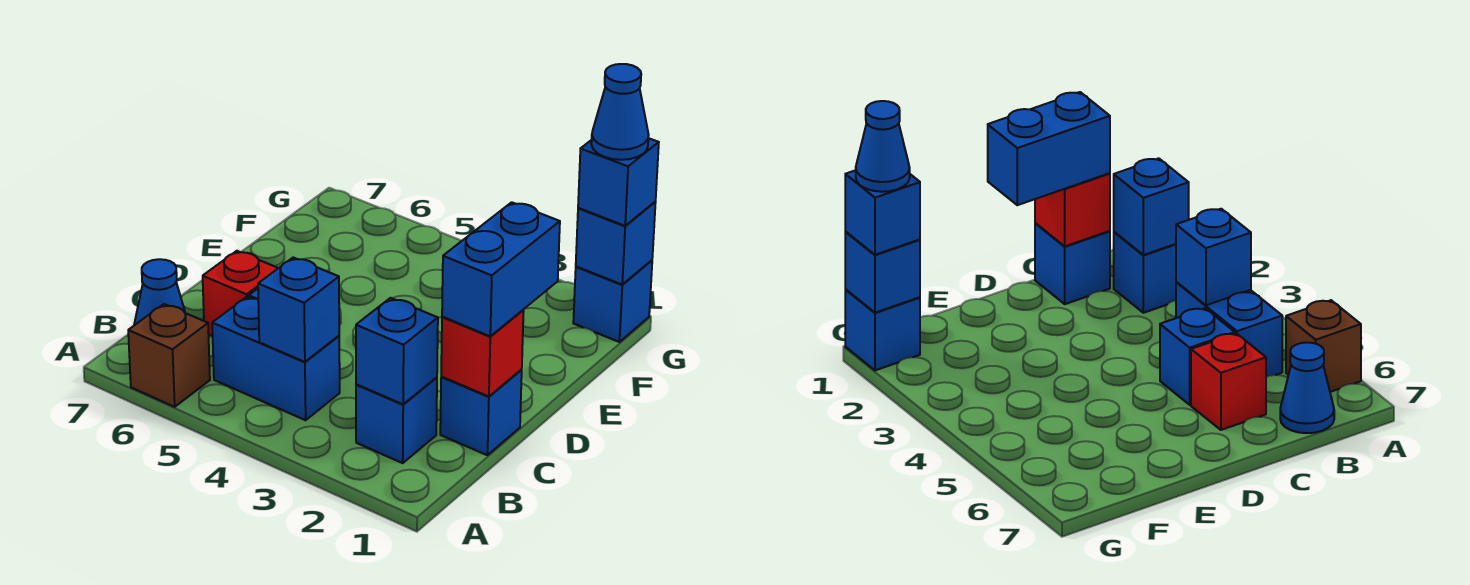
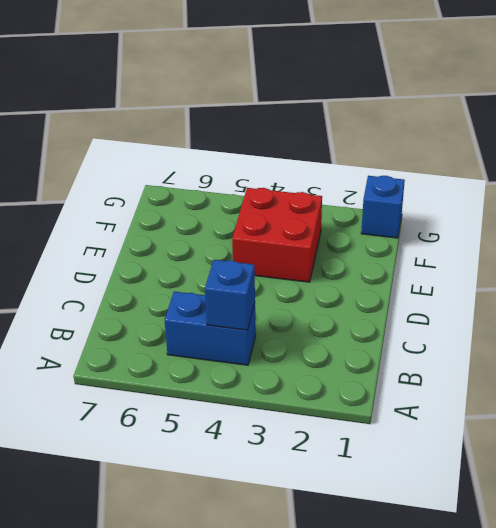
red brick E3:F4 level 1 -> none
none -> brown brick A6 level 1
none -> blue brick B2 level 1
none -> blue cone B7 level 1

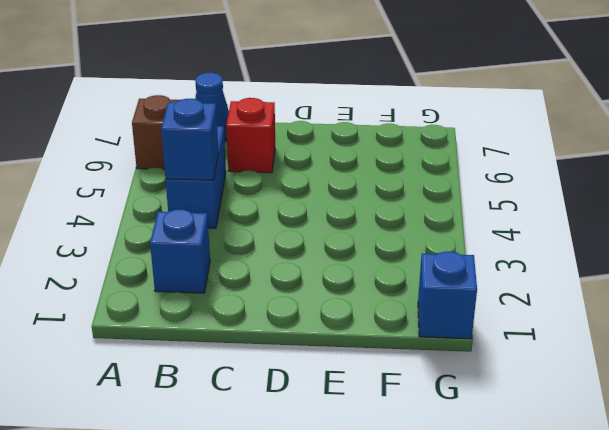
none -> blue brick C1 level 1
none -> blue brick C5 level 1
none -> blue brick B2 level 2

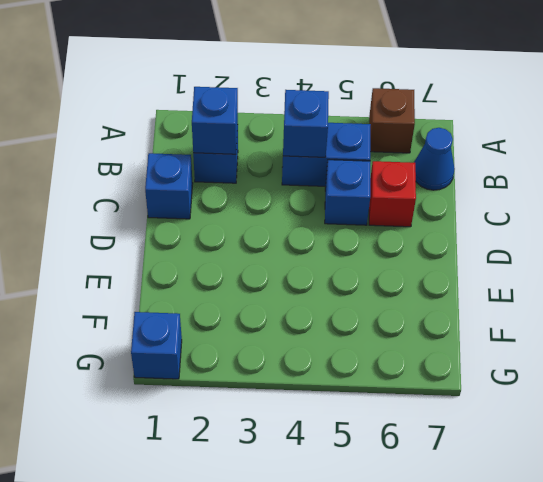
none -> red brick C1 level 2
none -> blue brick G1 level 2
none -> blue brick C1:D1 level 3

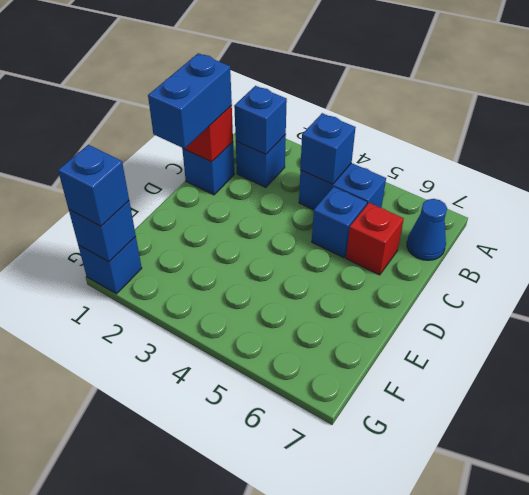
none -> brown brick A6 level 1
none -> blue cone G1 level 4

